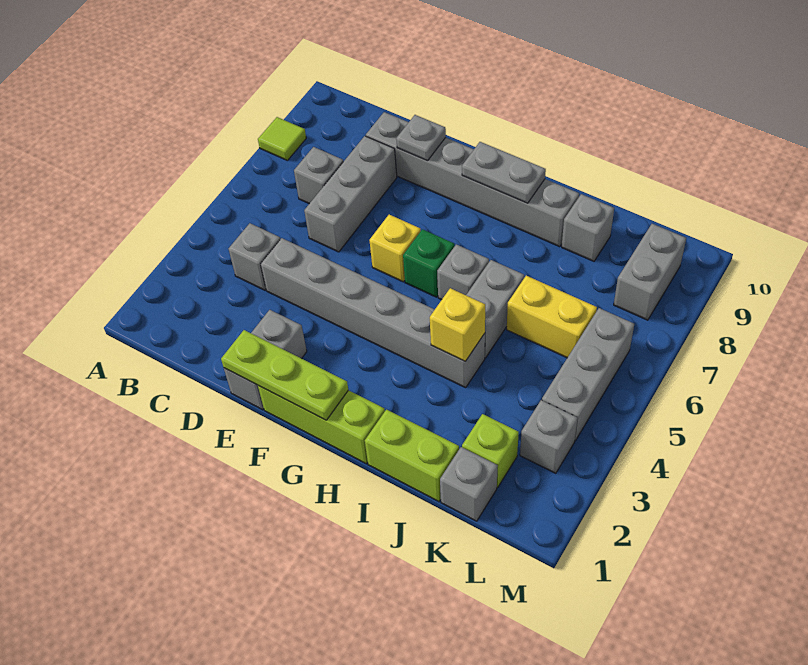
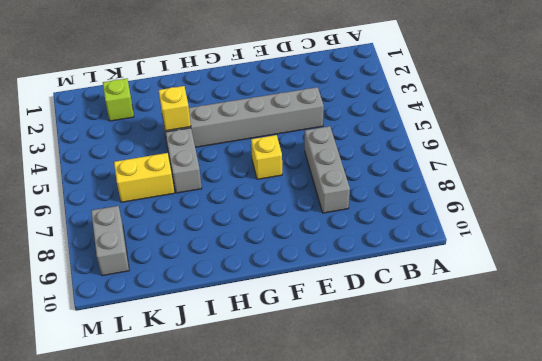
none -> lime tile A8 level 1
none -> grey brick C4 level 1
none -> grey brick C7 level 1

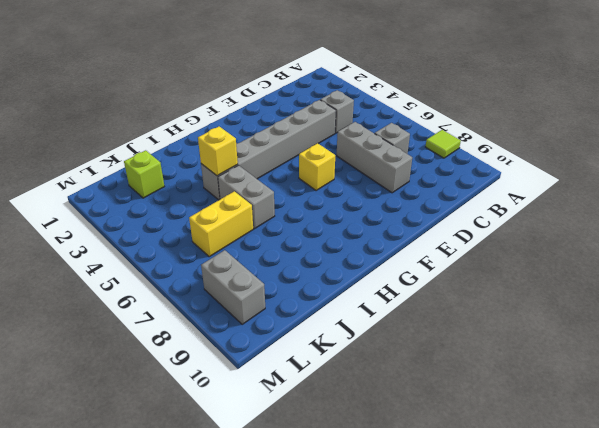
none -> grey brick D9:I9 level 1
none -> grey brick E1:E2 level 1
none -> lime brick F1:H1 level 1

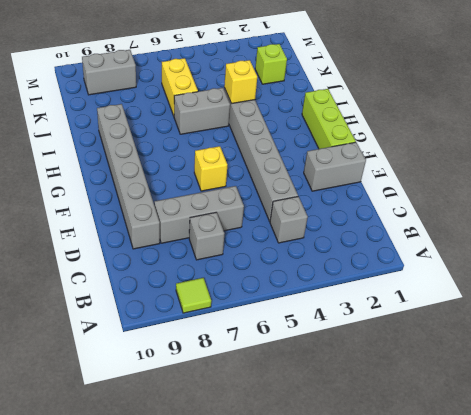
none -> green brick G6 level 1
none -> grey brick H6 level 1
none -> lime brick I1:J1 level 1

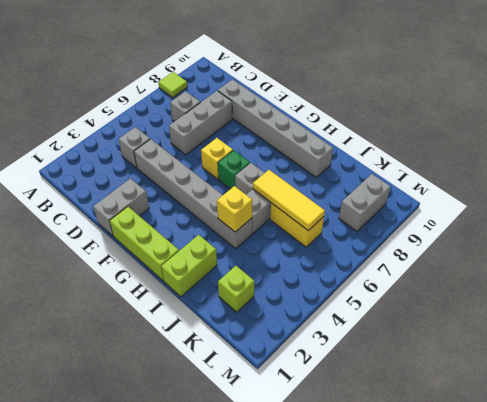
lime brick I1:I2 level 1 -> lime brick I1:J1 level 1
yellow tile I6:K6 level 2 -> none
none -> grey brick J9 level 1
none -> grey brick K1 level 1
none -> grey brick L3 level 1

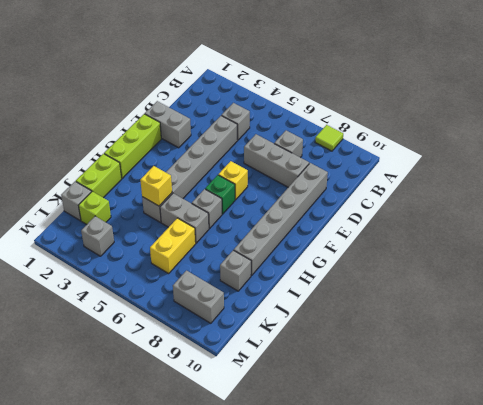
none -> grey brick L4:L6 level 1
none -> lime plate E1:G1 level 2
none -> grey plate E9 level 2

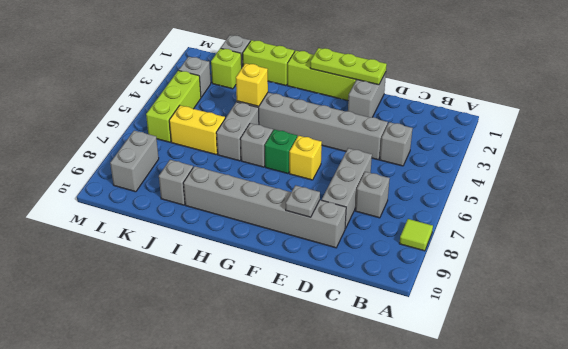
lime brick L4:L6 level 1 -> grey brick L4:L6 level 1
none -> grey plate G9:H9 level 2

